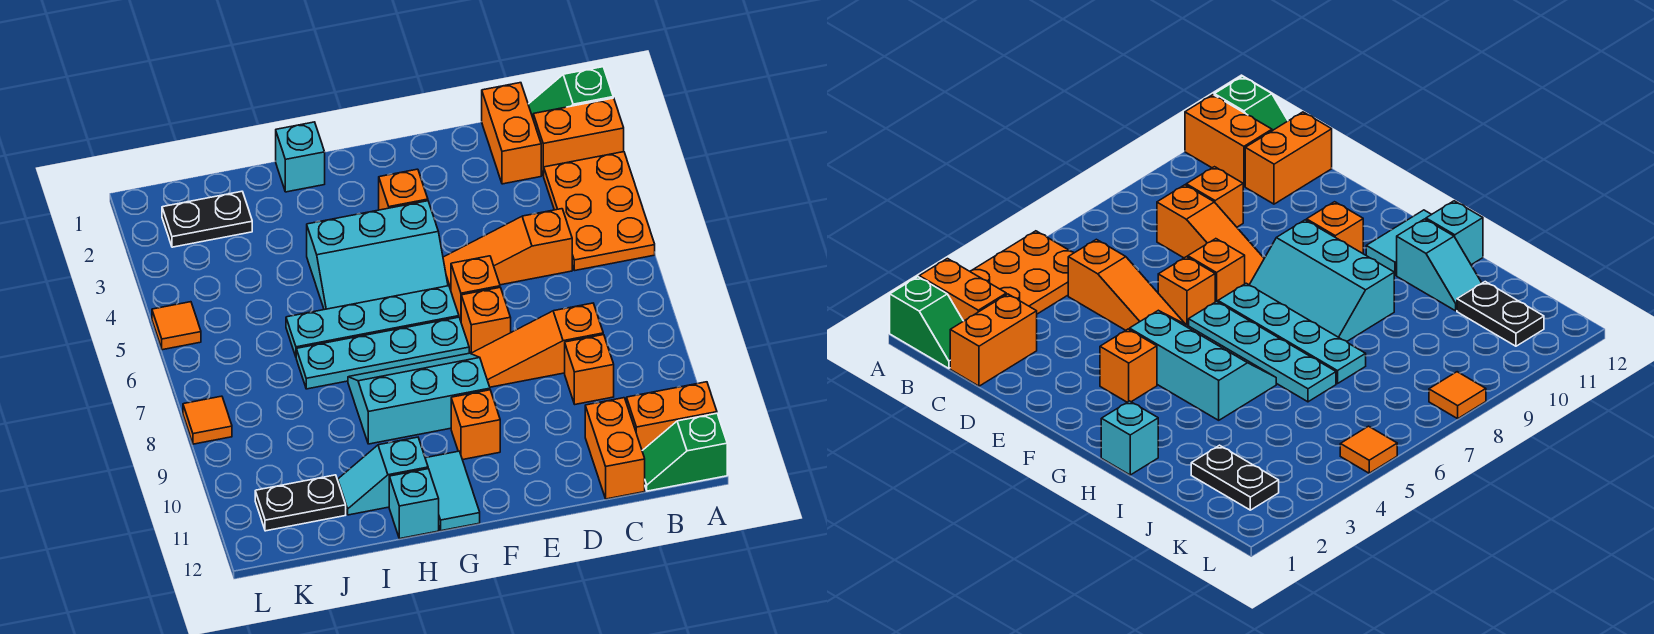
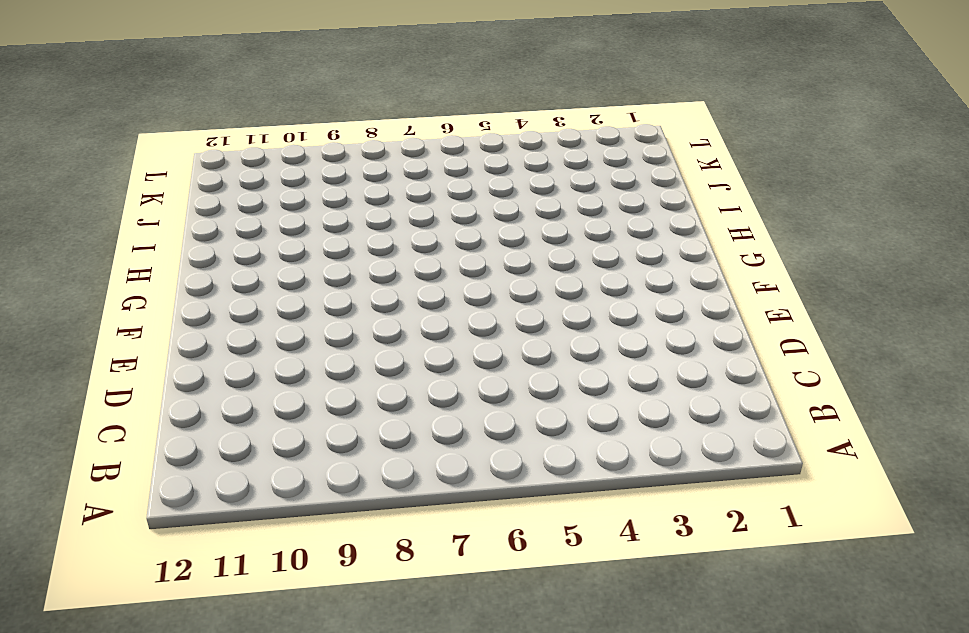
none -> green slope A1:B1 level 1 top A
none -> orange brick A2:B2 level 1
none -> orange plate A3:B5 level 1

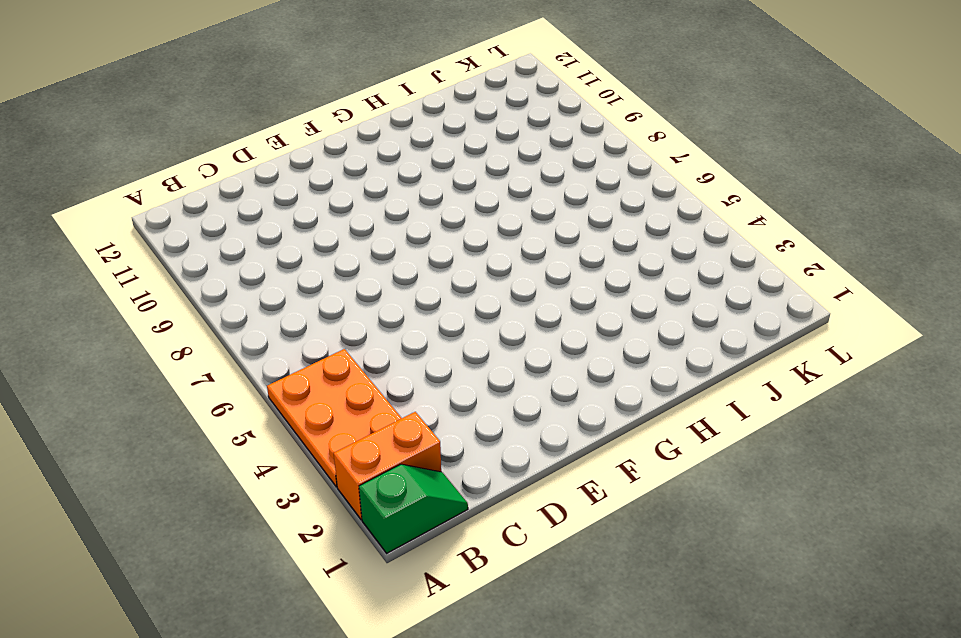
none -> orange brick A11:B11 level 1
none -> green slope A12:B12 level 1 top A
none -> orange brick C1:C2 level 1

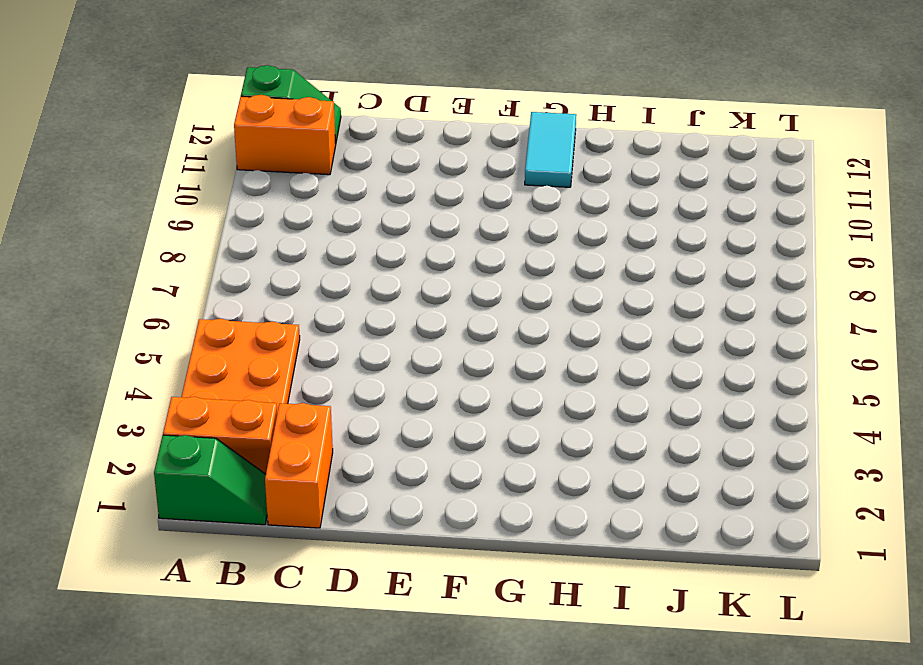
none -> orange slope C5:E5 level 1 top C
none -> orange slope C8:E8 level 1 top C
none -> orange brick C9 level 1

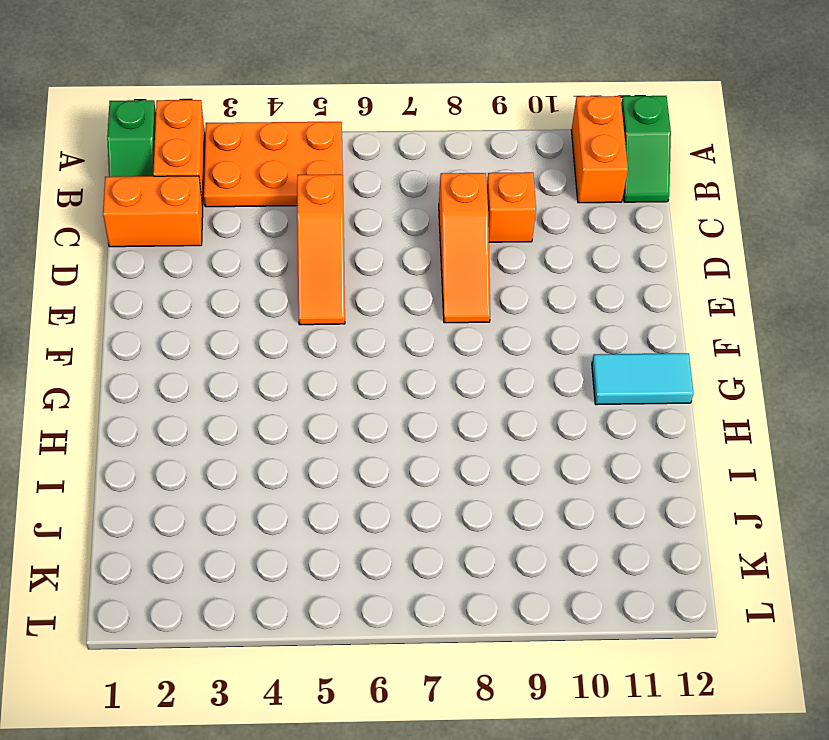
none -> orange brick C11:C12 level 1
none -> orange brick E6 level 1
none -> orange brick E7 level 1

